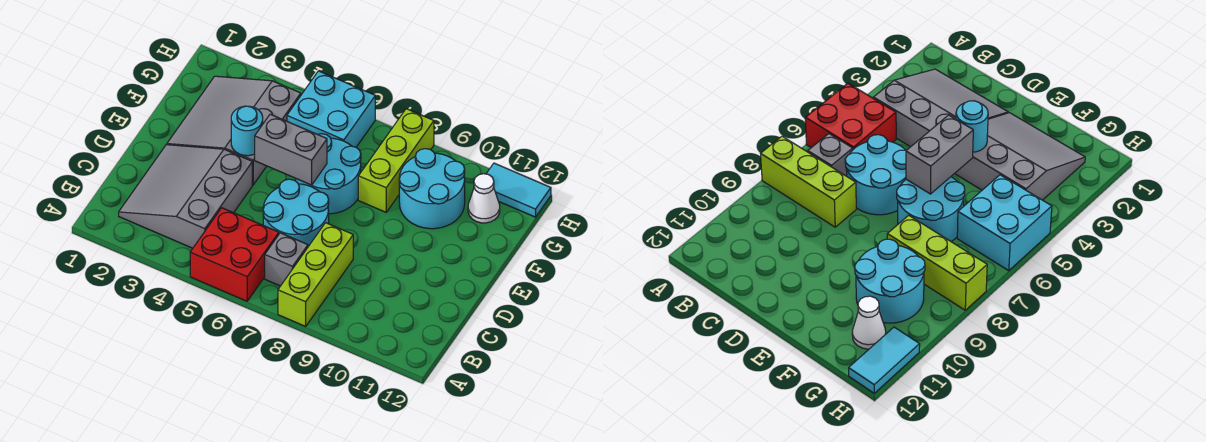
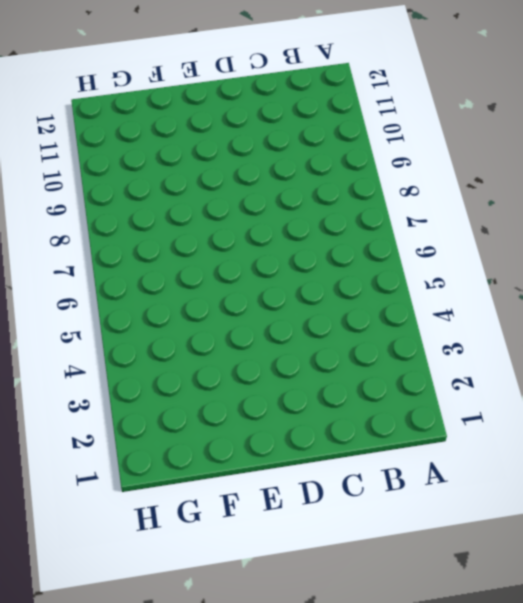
none -> red brick A5:B6 level 1
none -> lime brick A8:C8 level 1
none -> grey slope B2:D4 level 1 top 4

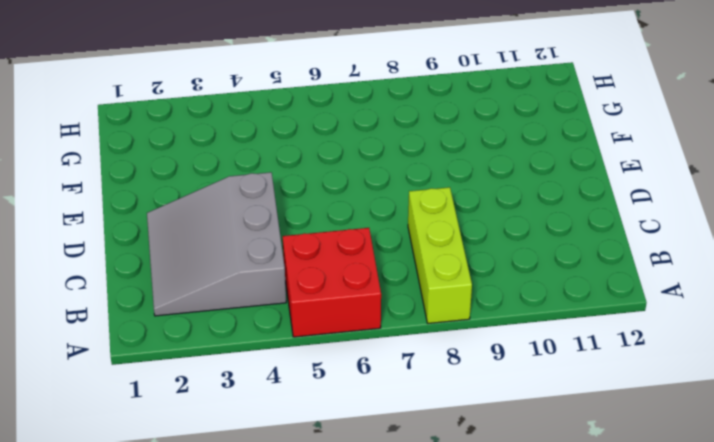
none -> grey brick B7 level 1
none -> cyan round brick C6:D7 level 1
none -> grey slope E2:G4 level 1 top 4

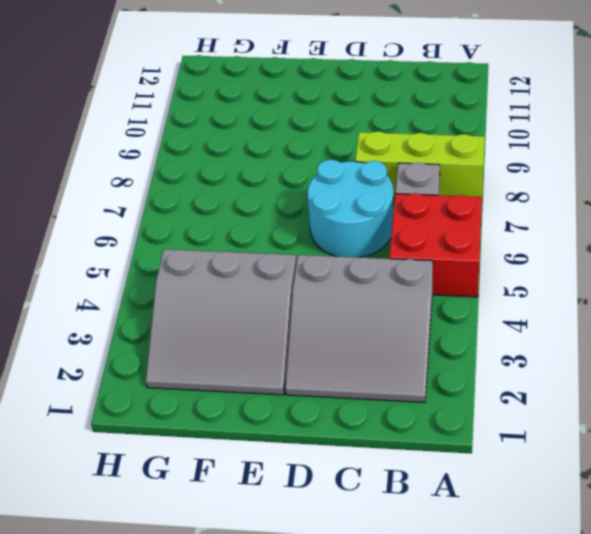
none -> cyan round brick E6:F7 level 1
none -> lime brick F8:H8 level 1
none -> cyan round brick F9:G10 level 1

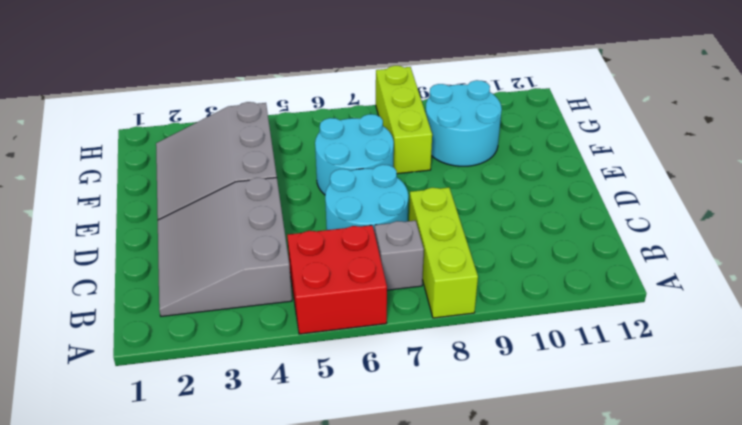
none -> cyan brick G5:H6 level 1
none -> white cone G11 level 1
none -> cyan tile H11:H12 level 1

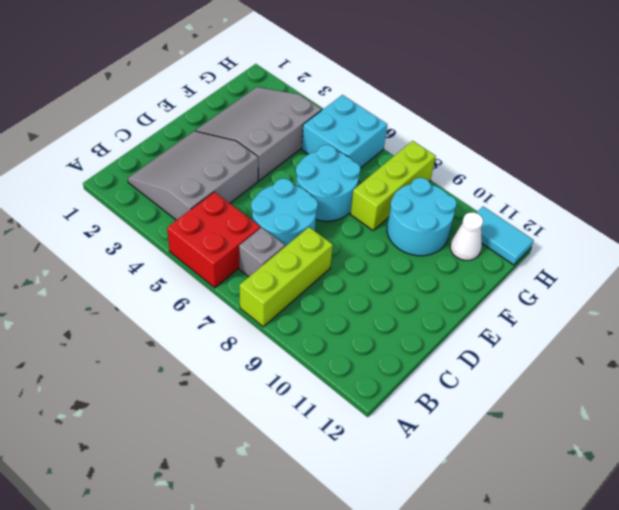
none -> cyan round brick E4 level 2
none -> grey brick E5:E6 level 2

